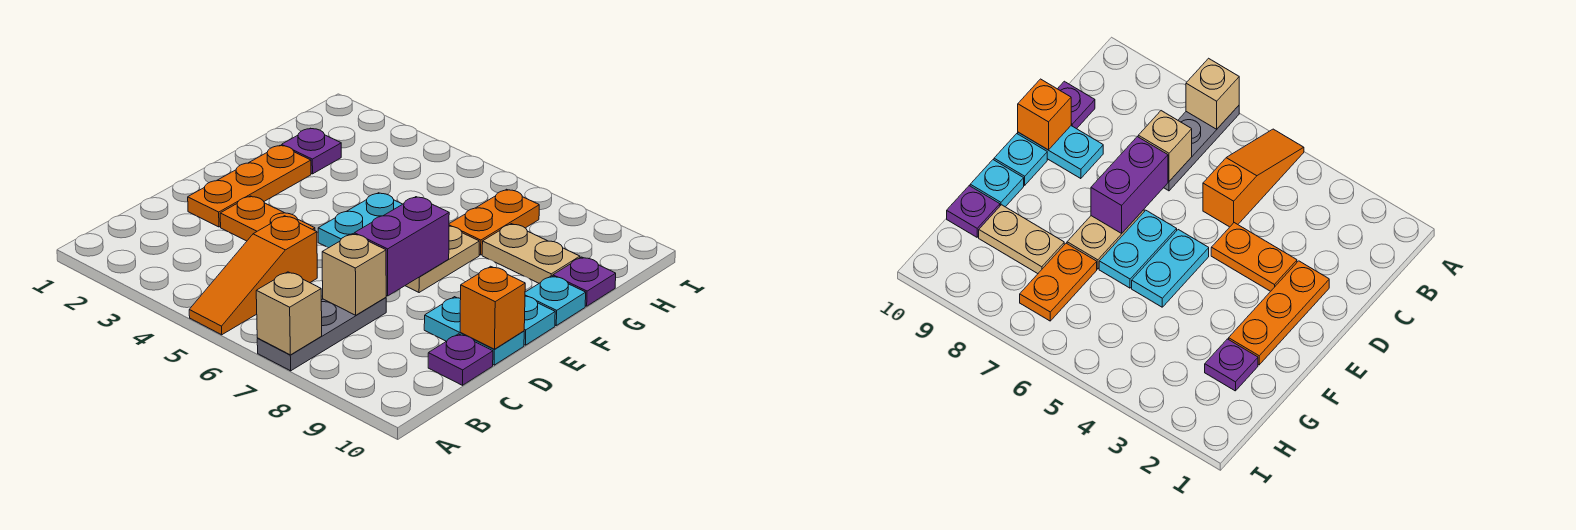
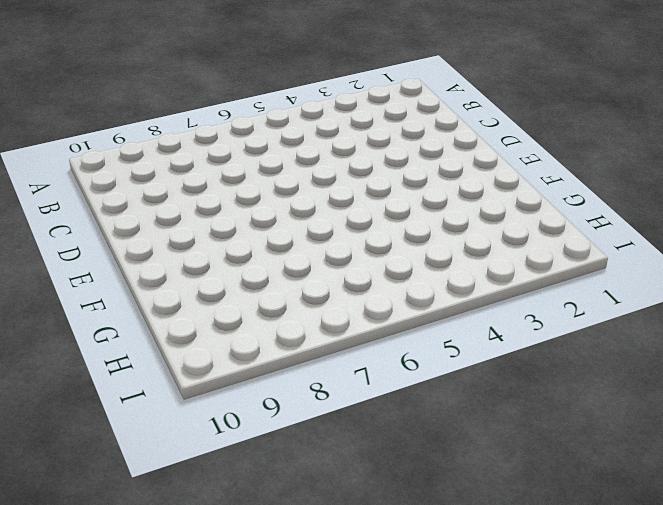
none -> orange slope A5:C5 level 1 top C
none -> grey plate A7:C7 level 1
none -> purple plate C10 level 1

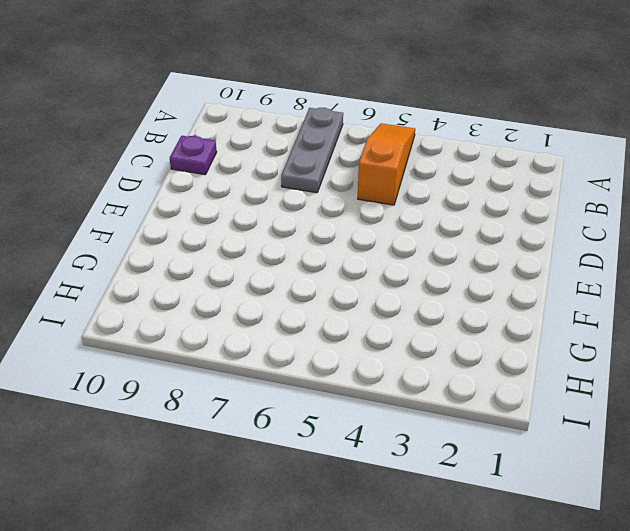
none -> orange plate D2:F2 level 1
none -> orange plate D3:D4 level 1
none -> cyan plate D9:D10 level 1

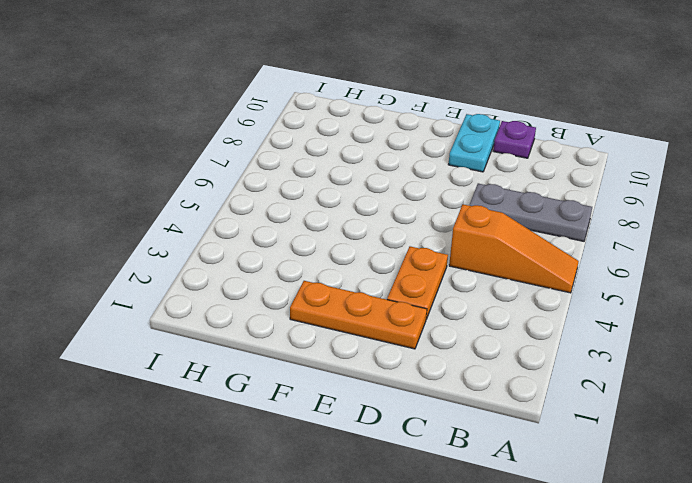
none -> cyan plate E5:F5 level 1
none -> cyan plate E6:F6 level 1
none -> tan plate E7:F7 level 1

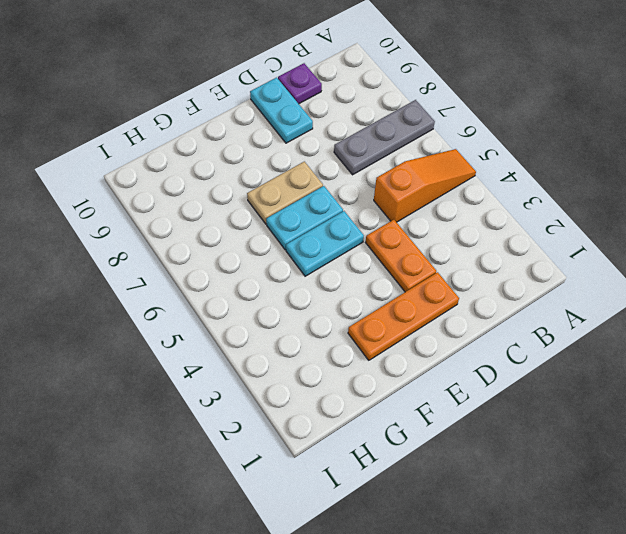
none -> cyan plate E10 level 1
none -> cyan plate F10 level 1
none -> purple plate G2 level 1

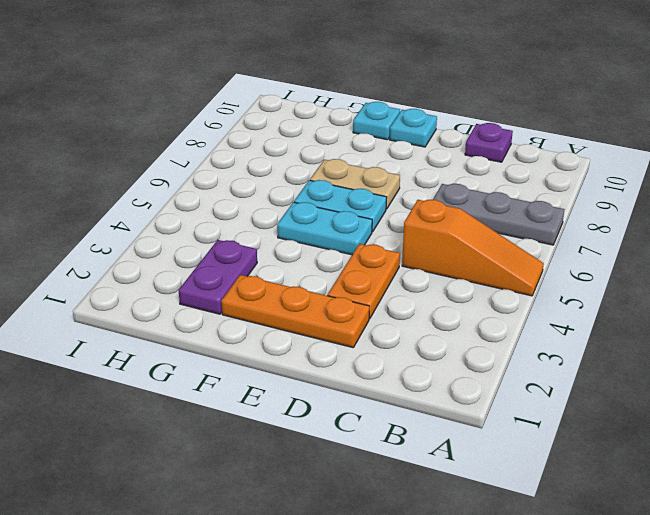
purple plate G2:G3 level 1 -> purple plate G2 level 1
none -> cyan plate D9:D10 level 1
none -> orange plate G7:H7 level 1
none -> tan plate G8:G9 level 1

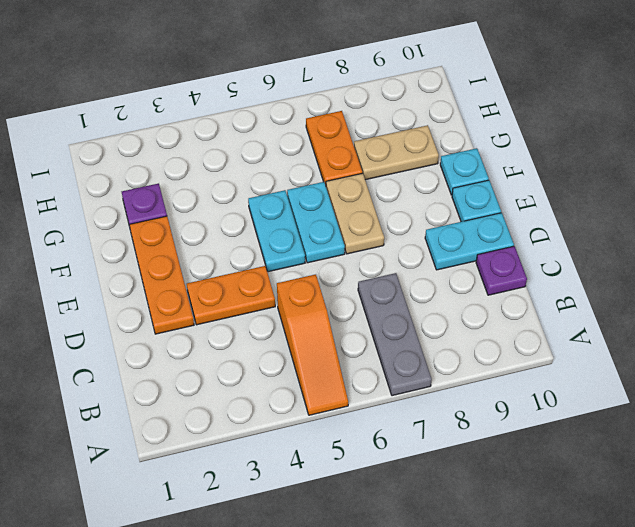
none -> purple plate G10 level 1
none -> tan brick A7 level 2
none -> tan brick C7 level 2

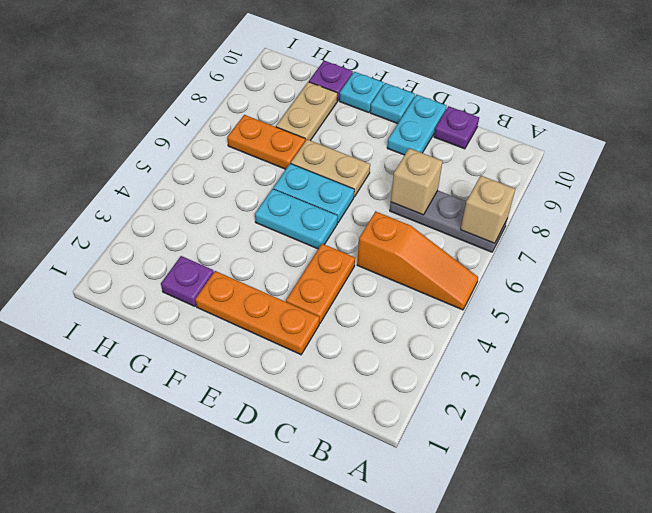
none -> purple brick D7:E7 level 2
none -> orange brick D10 level 2

